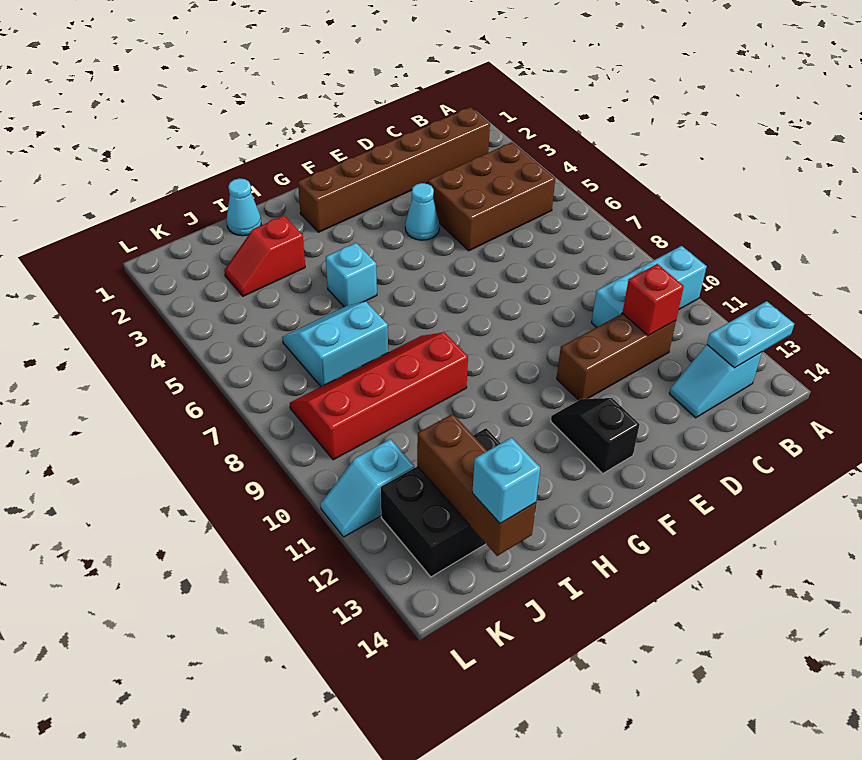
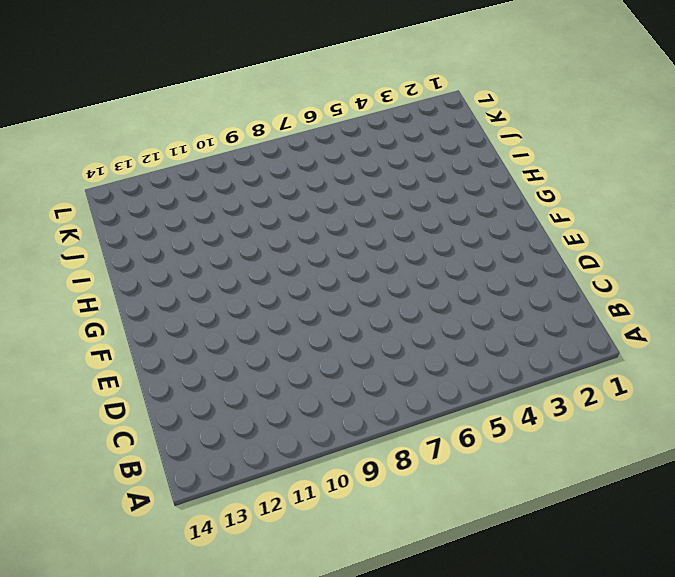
none -> cyan brick A10:C10 level 1
none -> brown brick B2:G2 level 1
none -> brown brick B4:D5 level 1

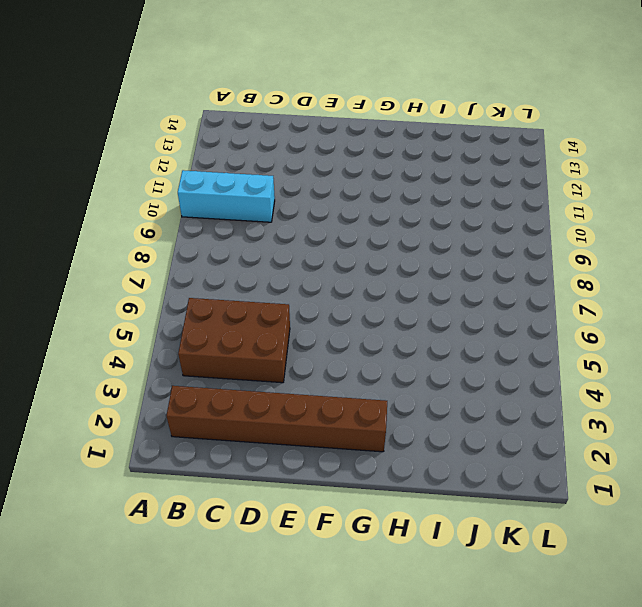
none -> cyan slope B13:C13 level 1 top B
none -> brown brick C11:E11 level 1
none -> cyan cone E4 level 1

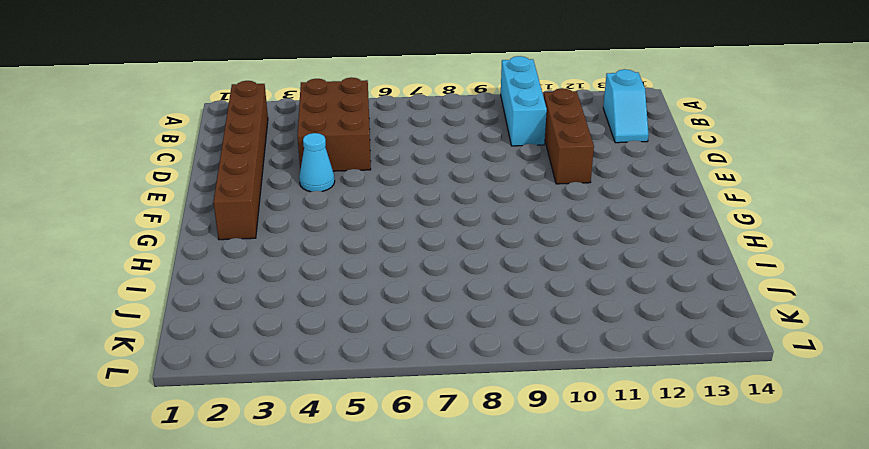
none -> black slope F12:F13 level 1 top 13
none -> cyan brick H5 level 1
none -> red slope H8:K9 level 1 top 9

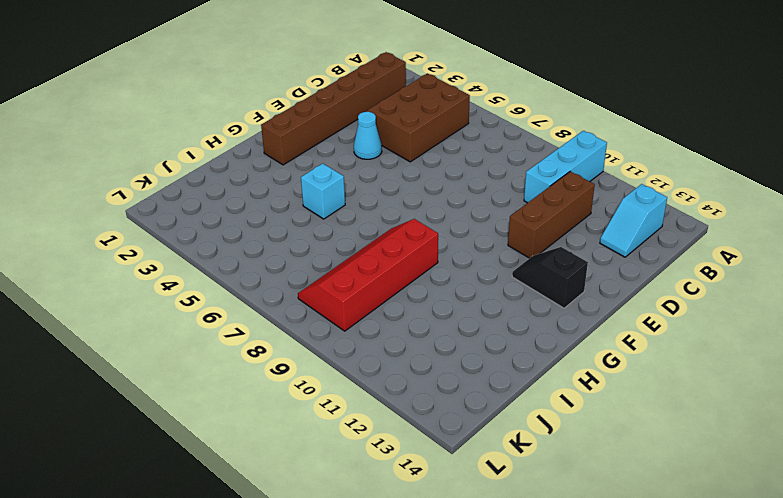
none -> cyan cone I1 level 1
none -> red slope I3:J3 level 1 top I
none -> cyan slope I6:J7 level 1 top 7

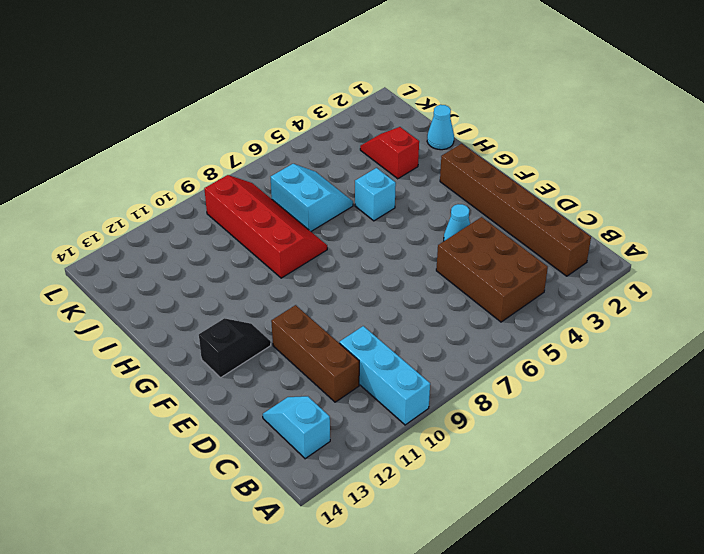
none -> black brick I12:K13 level 1
none -> cyan slope K11:L11 level 1 top K
none -> cyan plate A13:B13 level 2

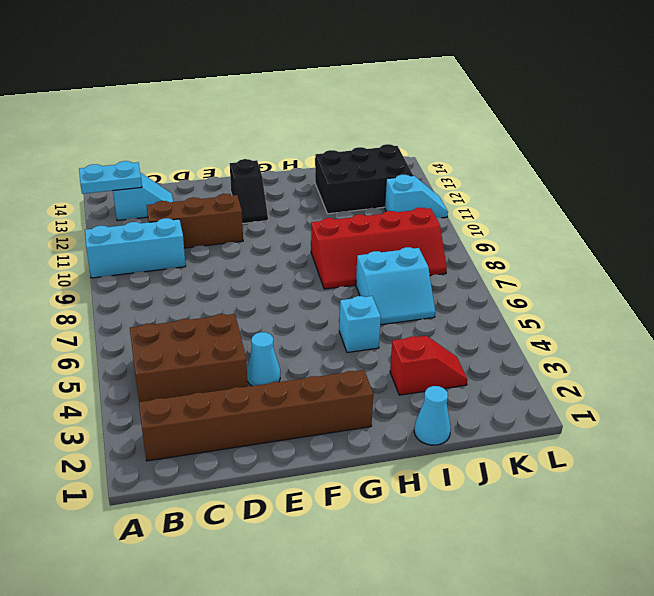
none -> red brick C11 level 2
none -> brown brick J12:J14 level 2
none -> cyan brick J14 level 3

